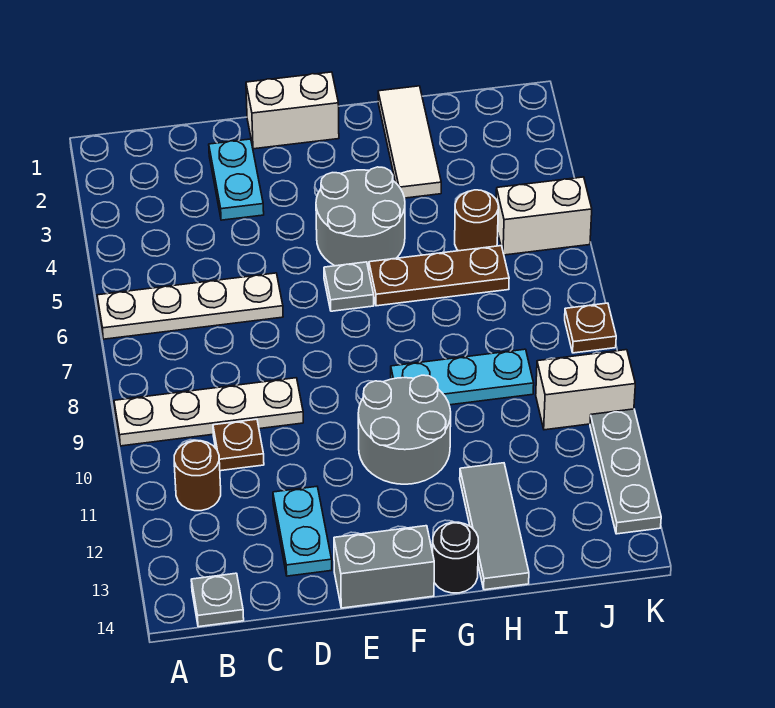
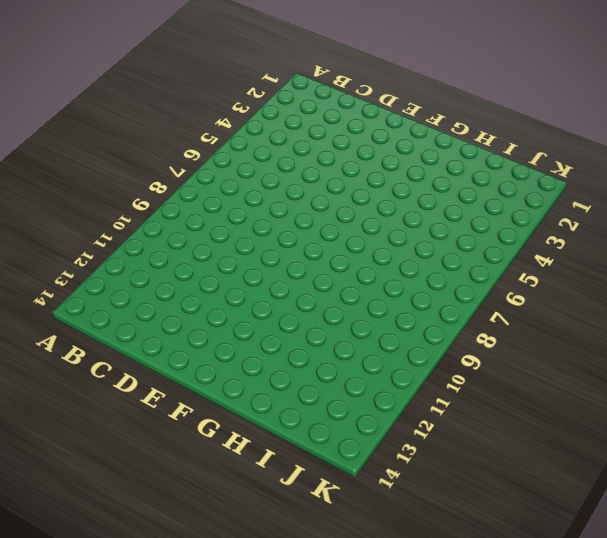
none -> white plate A6:D6 level 1
none -> white plate A9:D9 level 1
none -> brown round brick B11 level 1

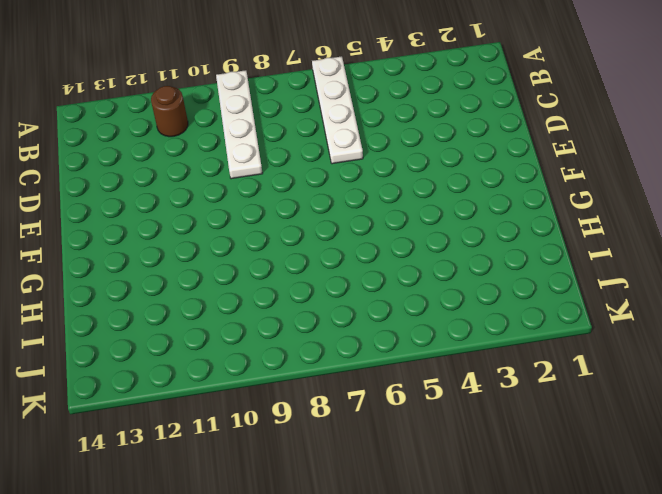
none -> grey plate B14 level 1
none -> brown plate C10 level 1
none -> cyan plate D2:D3 level 1

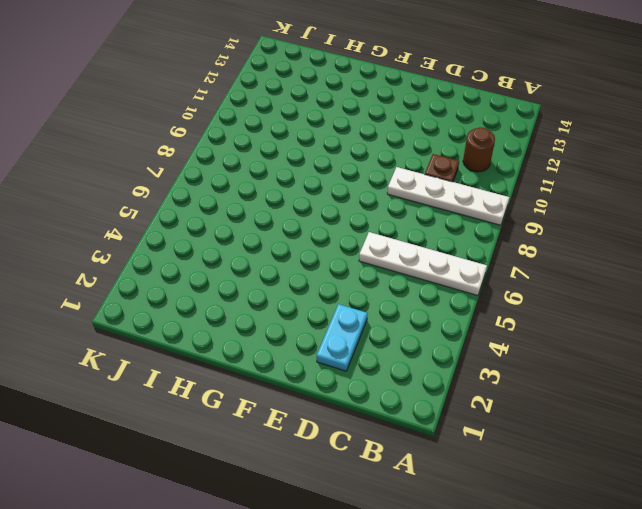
none -> grey plate B14 level 1
none -> cyan plate D12:D13 level 1
none -> white brick E1:F1 level 1

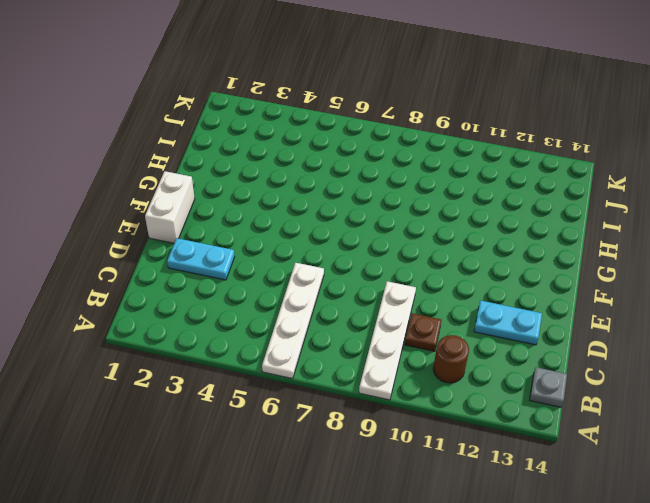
none -> grey brick E14:F14 level 1
none -> grey round brick F4:G5 level 1
none -> grey plate F6 level 1

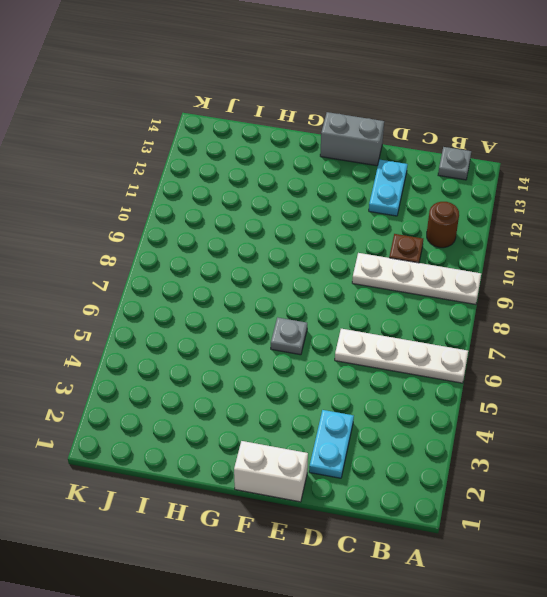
none -> grey round brick F4:G5 level 1
none -> grey round brick F10:G11 level 1
none -> brown plate G6:I6 level 1

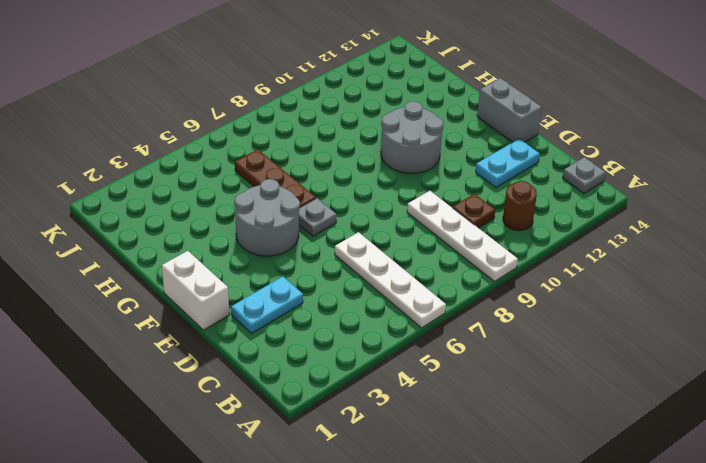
none -> cyan plate G9:I9 level 1
none -> black round brick G14 level 1
none -> white tile H1:H3 level 1

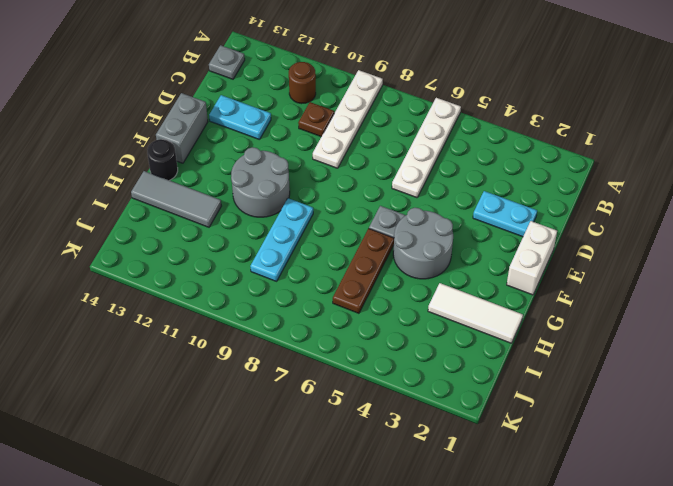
none -> brown round brick I5 level 1
none -> white brick J5:K5 level 1
none -> white brick J10:K10 level 1

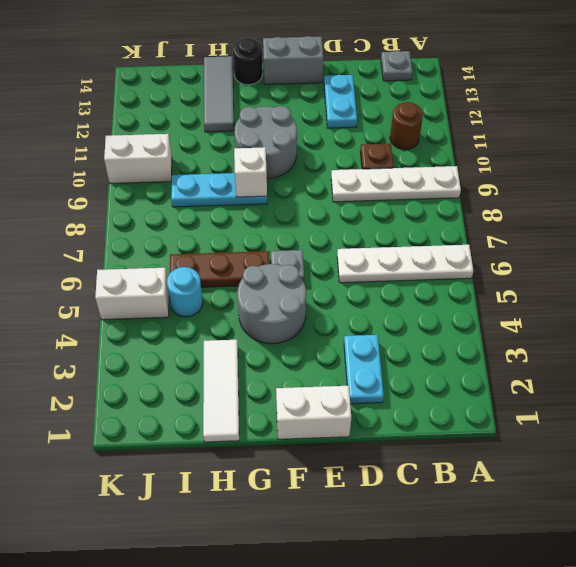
white brick G9 level 2 -> none
cyan round brick I5 level 1 -> brown round brick I5 level 1
none -> brown plate K8 level 1
none -> grey plate K11:K13 level 1

